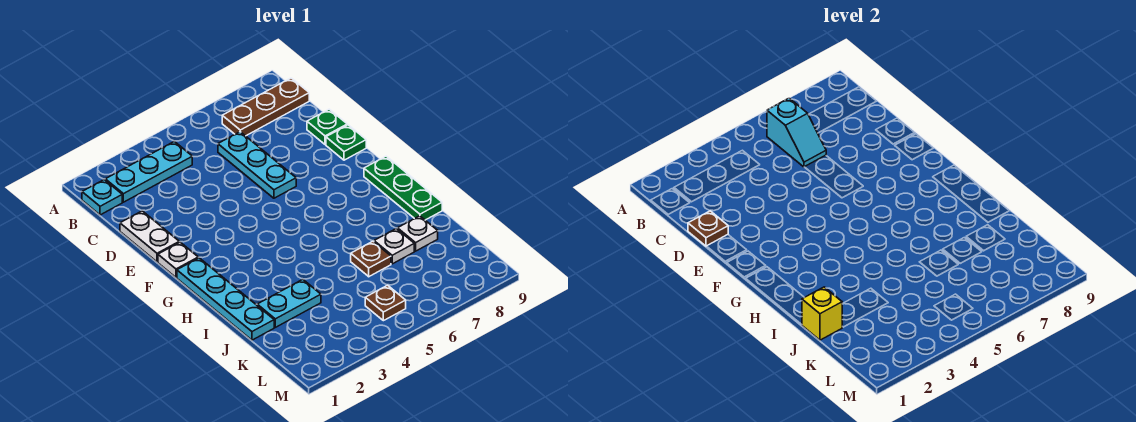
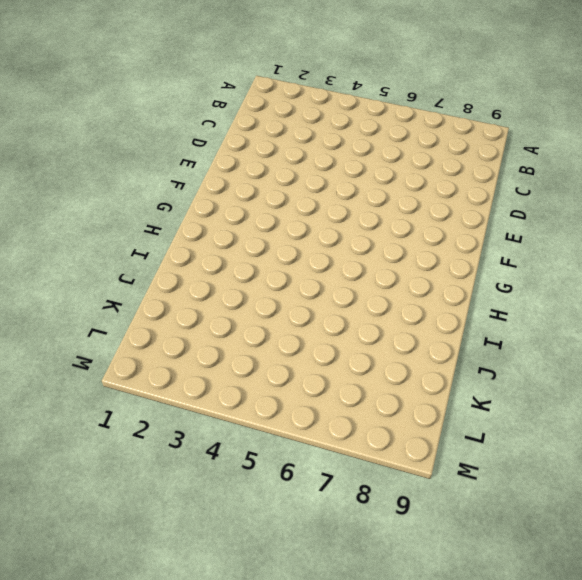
none -> cyan plate B1 level 1
none -> cyan plate B2:B4 level 1
none -> brown plate B7:B9 level 1

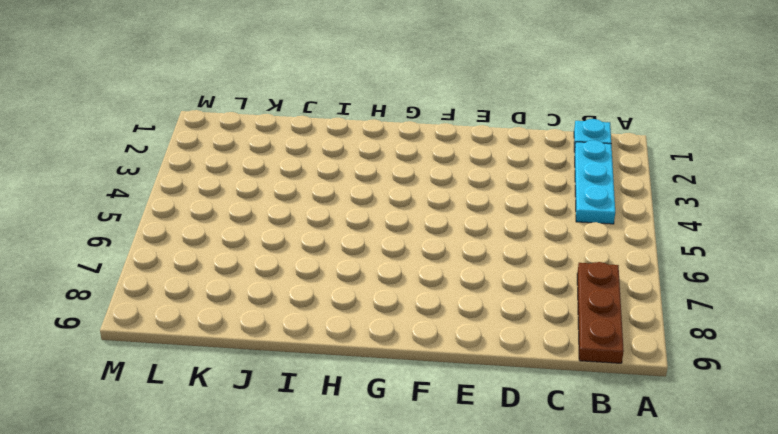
none -> cyan plate C6:E6 level 1
none -> white plate D1:E1 level 1
none -> green plate D9 level 1

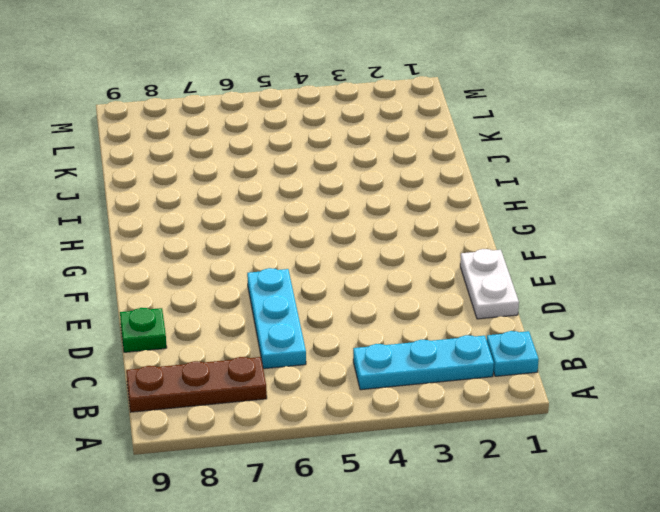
none -> green plate E9 level 1
none -> white plate F1 level 1
none -> cyan plate G1:J1 level 1

